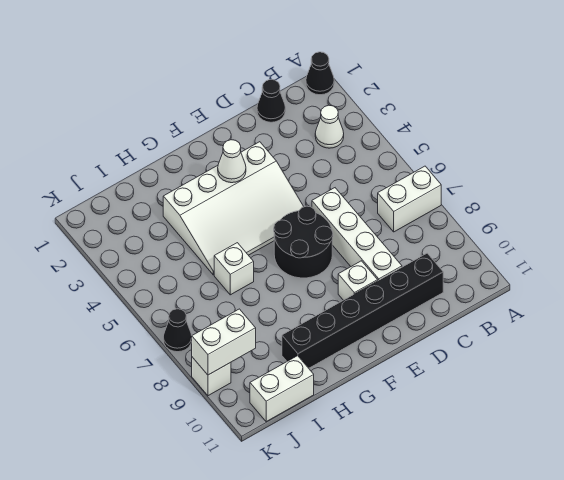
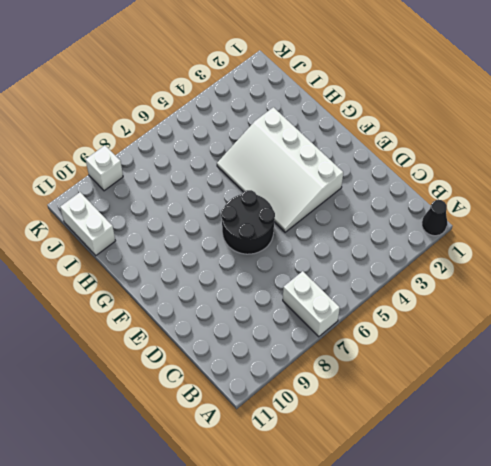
none -> white cone B3 level 1
none -> black cone C1 level 1
none -> black brick C10:H10 level 1

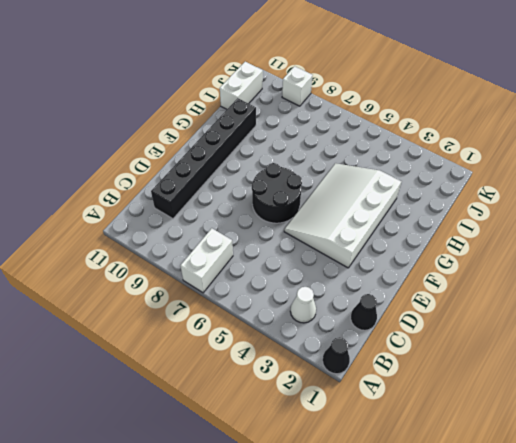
none -> white brick D6:D9 level 1
none -> white brick E9 level 1
none -> white brick H6 level 1

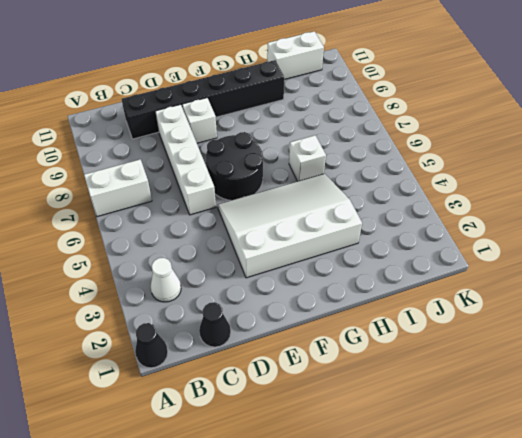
none -> black cone K7 level 1
none -> white brick K9 level 1
none -> white cone F3 level 2

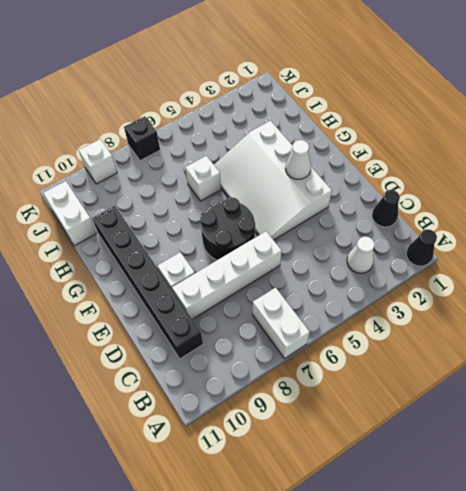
black brick K7 level 1 -> black cone K7 level 1
none -> white brick J9:K9 level 2

